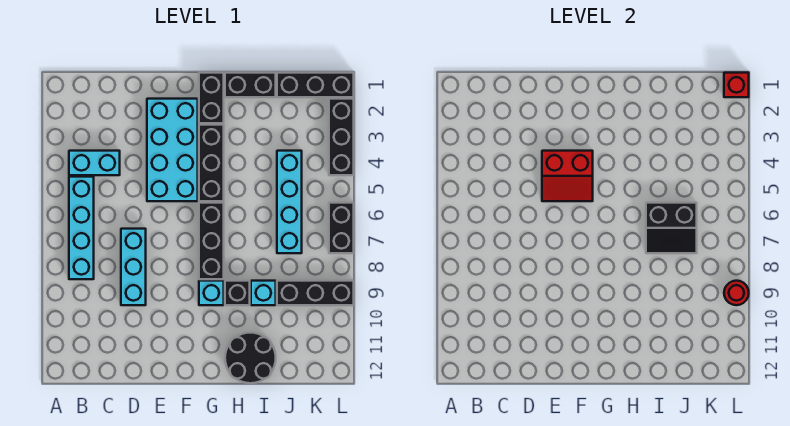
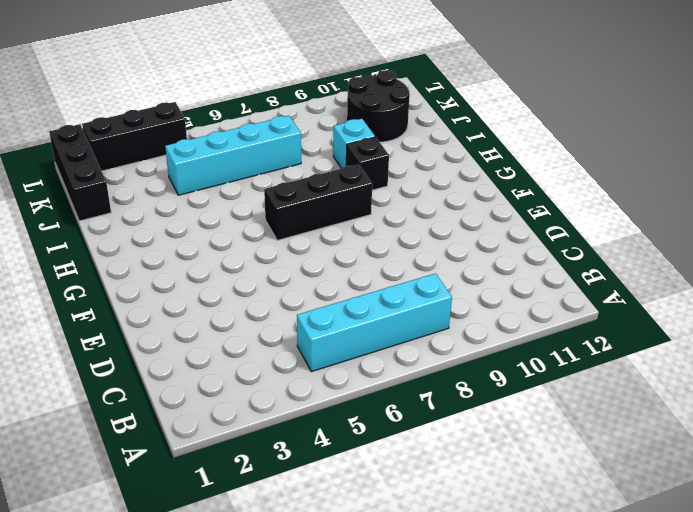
black round brick J10:K11 level 1 -> black round brick H11:I12 level 1
none -> cyan brick B4:C4 level 1
none -> cyan brick D7:D9 level 1
none -> cyan brick E2:F5 level 1

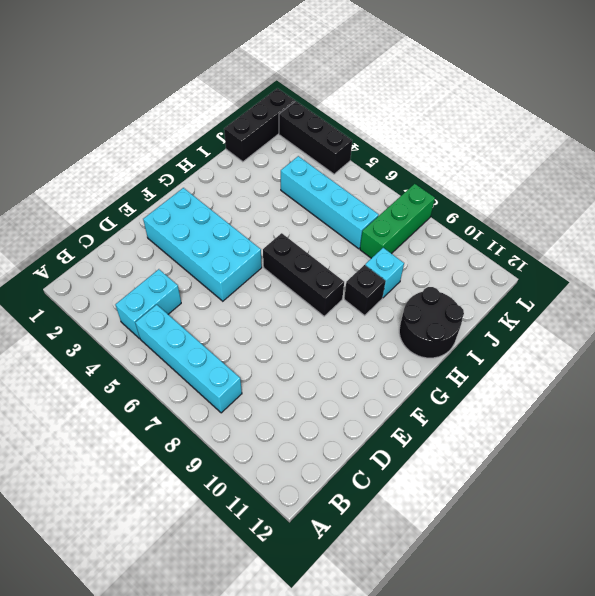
green brick J8:L8 level 1 -> none
none -> cyan brick D7:D9 level 1
none -> black brick G1:G2 level 1
none -> black brick G3:G5 level 1

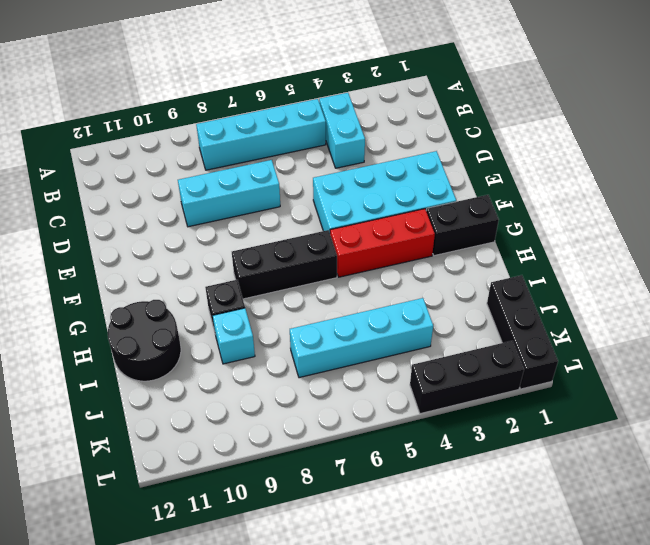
red brick G3:G5 level 1 -> black brick G3:G5 level 1
none -> cyan brick G9 level 1
none -> black brick H1:I1 level 1
none -> black brick J9:L9 level 1

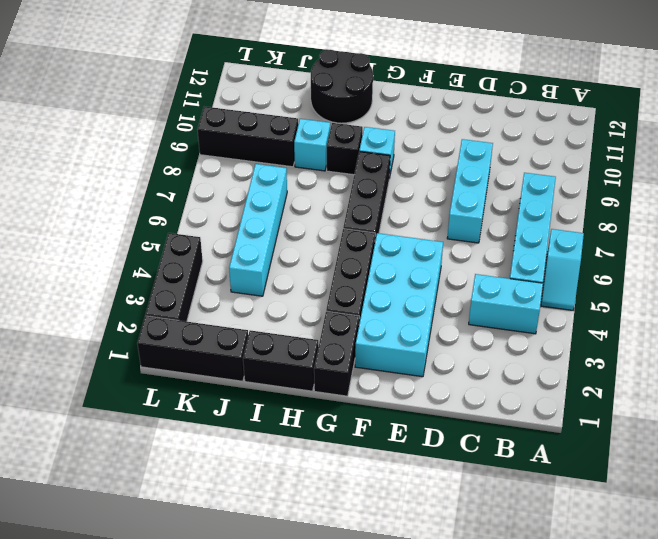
cyan slope A5:A6 level 1 top 6 -> none
none -> black brick L6:L7 level 1
none -> red slope E4:F5 level 2 top 4
none -> black slope I6:J7 level 2 top 6

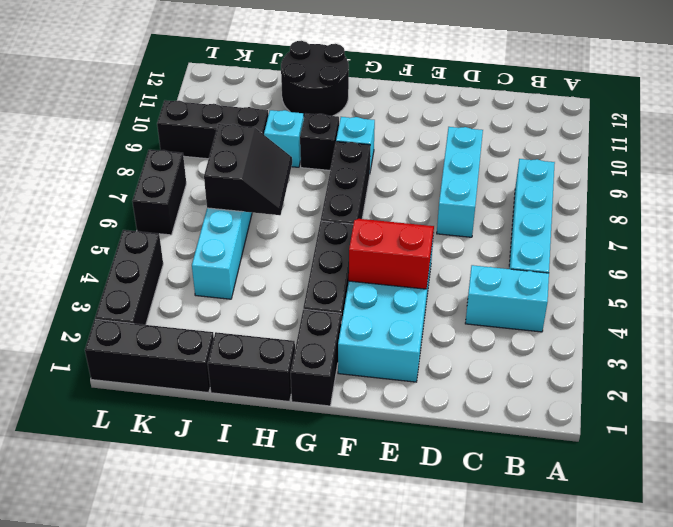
black slope I6:J7 level 2 top J -> black slope I6:J7 level 2 top 6
none -> red brick L1 level 2
none -> red round brick L9 level 2

